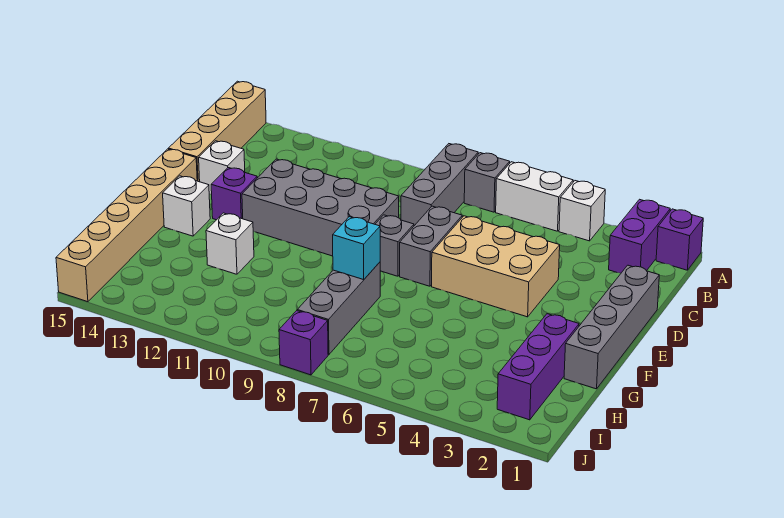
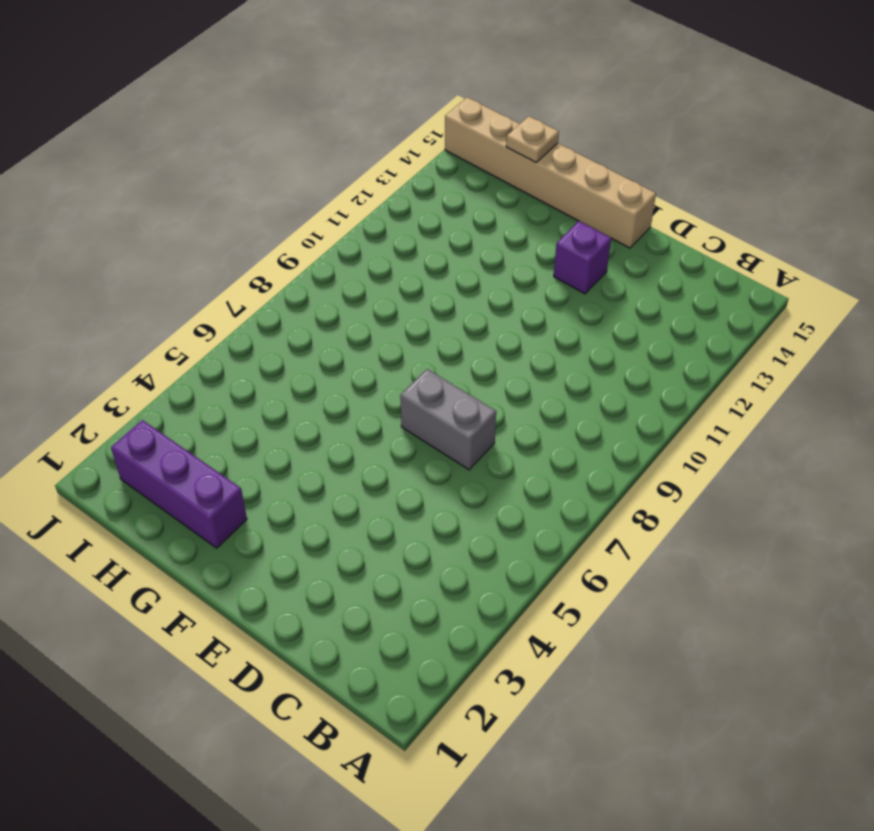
tan plate H15 level 2 -> none
none -> purple brick A1 level 1
none -> purple brick A2:B2 level 1
none -> white brick A4 level 1

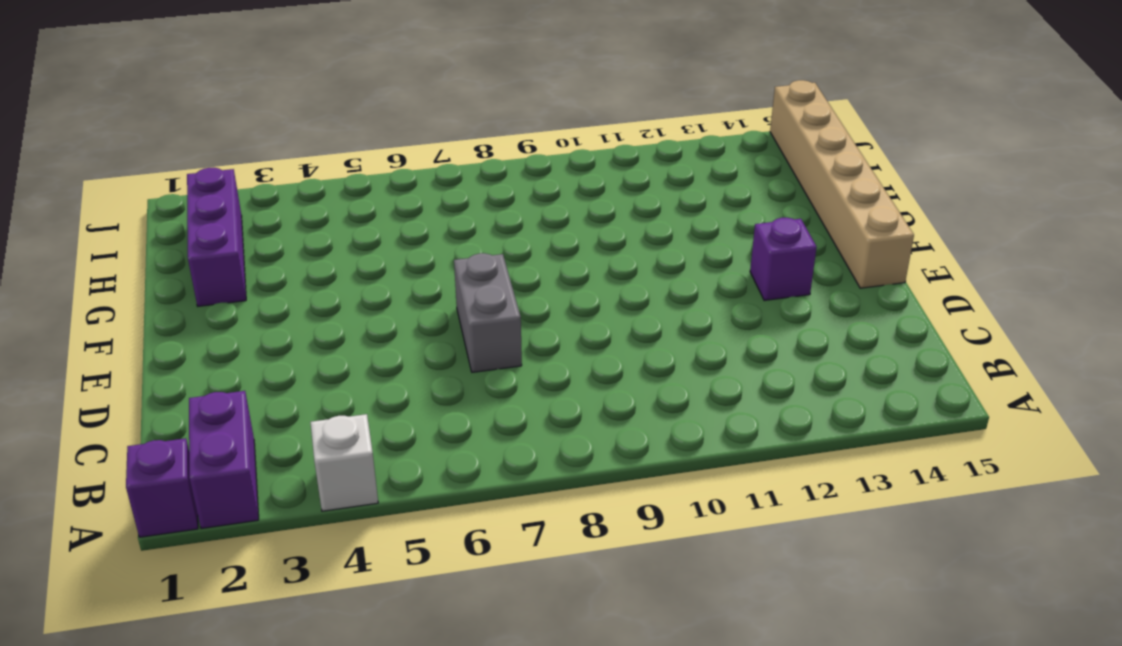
none -> white brick A5:A6 level 1
none -> grey brick A7 level 1
none -> grey brick A8:C8 level 1

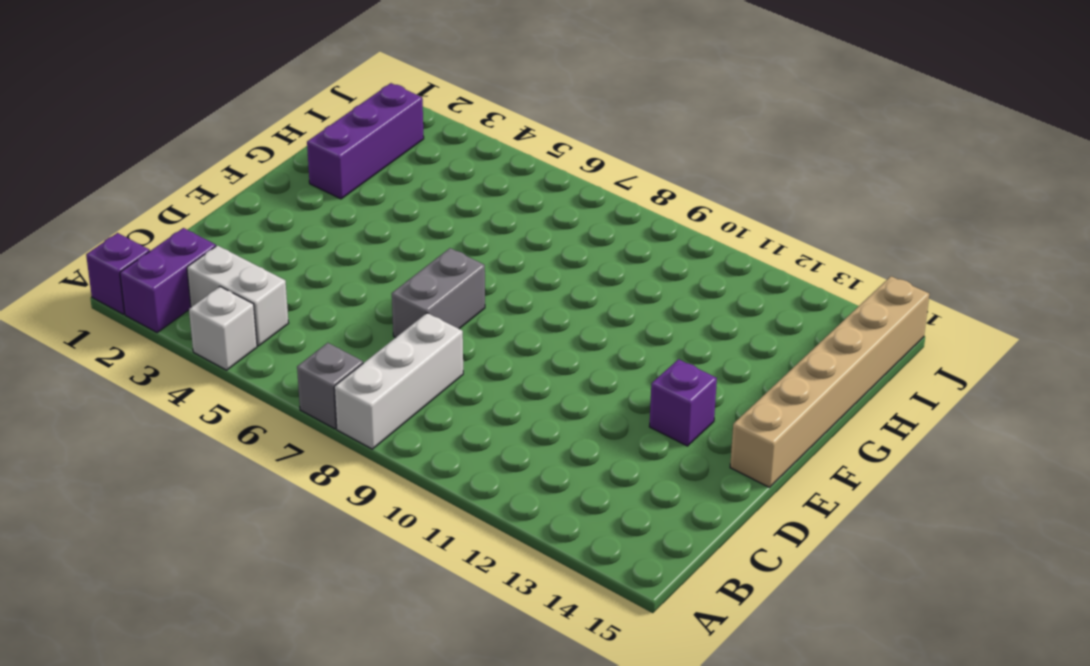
white brick A8:C8 level 1 -> grey brick A8:C8 level 1
white brick B3:B4 level 1 -> white brick A5:A6 level 1
none -> tan brick A15:D15 level 1
none -> grey brick D1:G1 level 1
none -> tan brick D4:E6 level 1

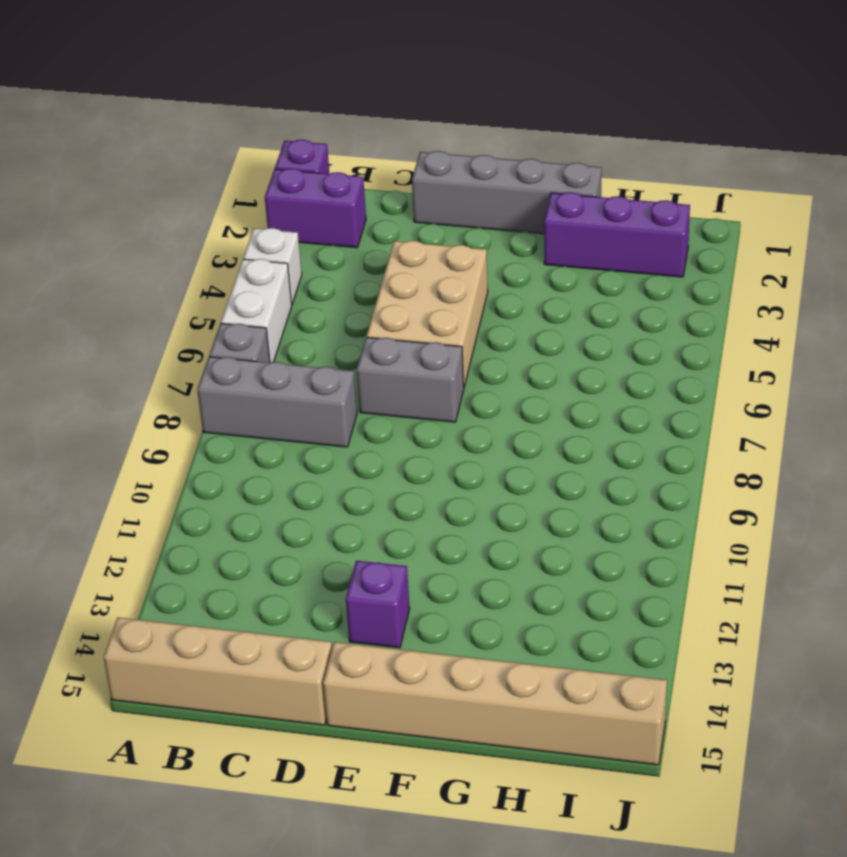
none -> grey brick D9:E12 level 1
none -> white brick D14 level 1
none -> grey brick E8 level 1

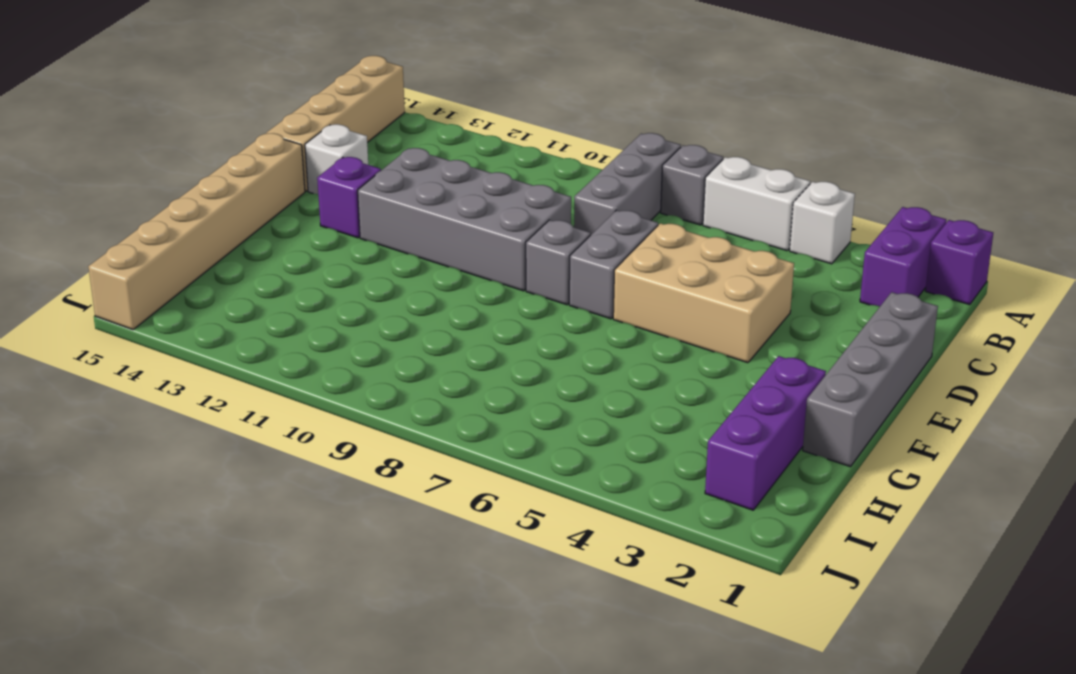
none -> white brick F14 level 1
none -> grey brick G8:I8 level 1
none -> white brick G12 level 1

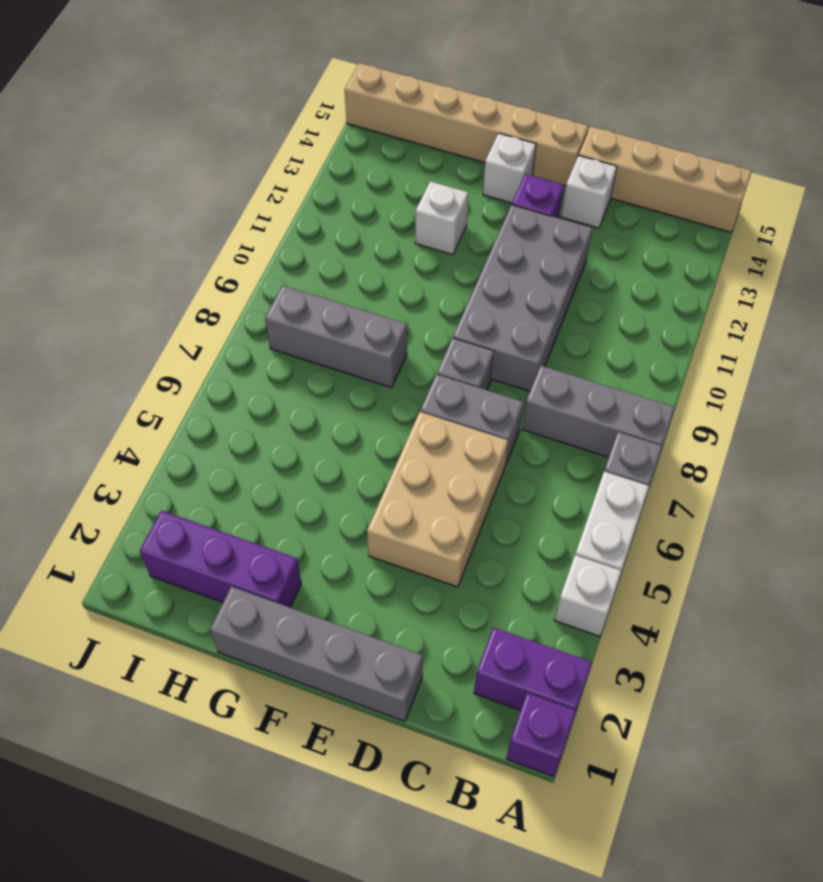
none -> purple brick J8 level 1
none -> cyan brick G8 level 2

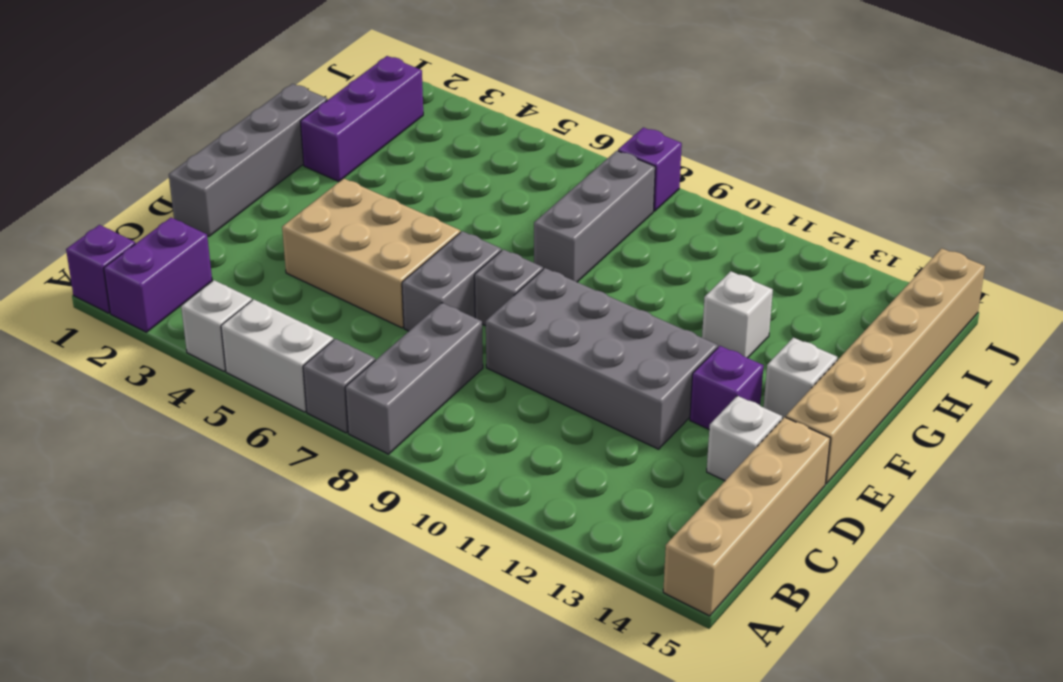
none -> cyan brick G8 level 2

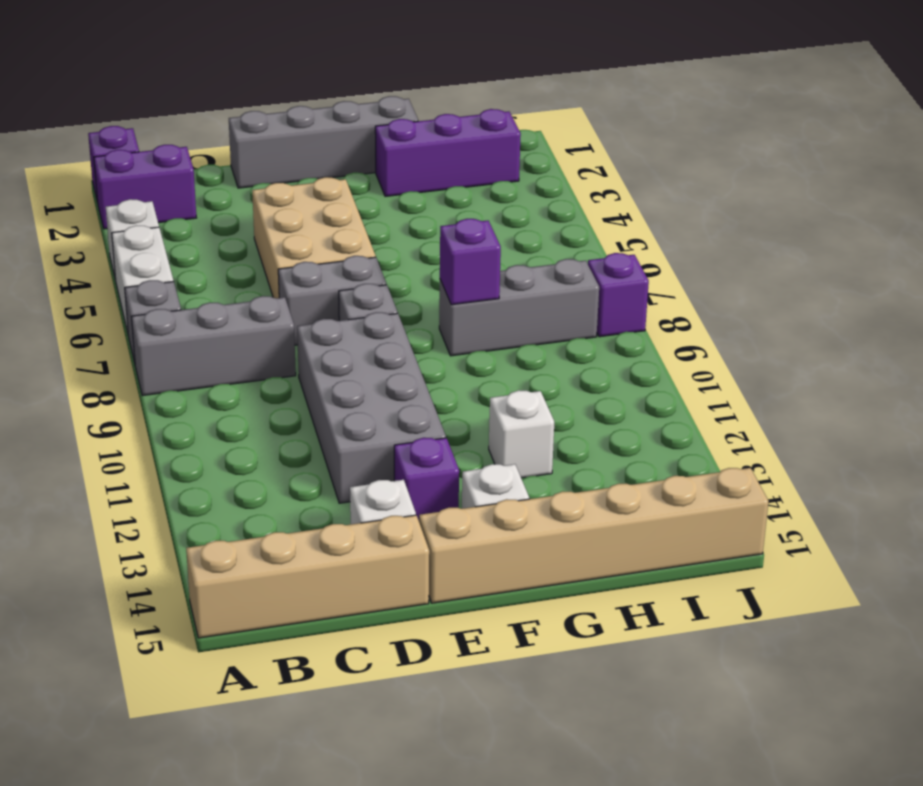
purple brick G8 level 2 -> cyan brick G8 level 2

